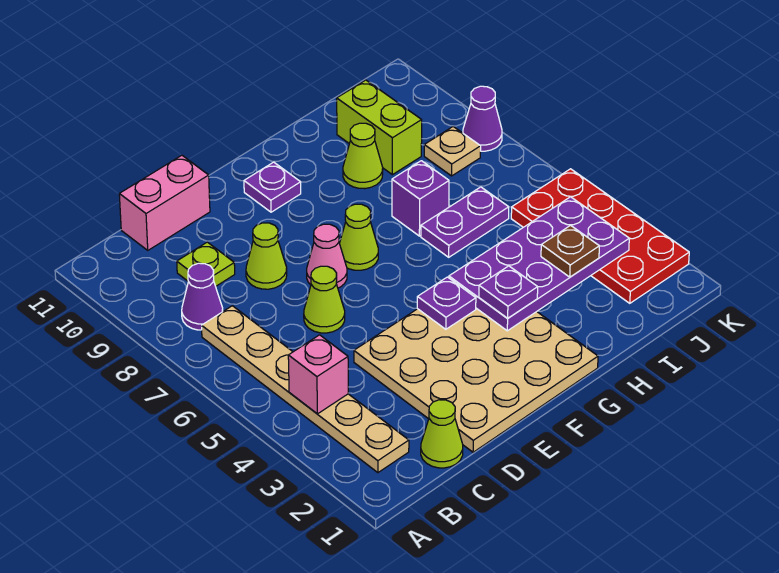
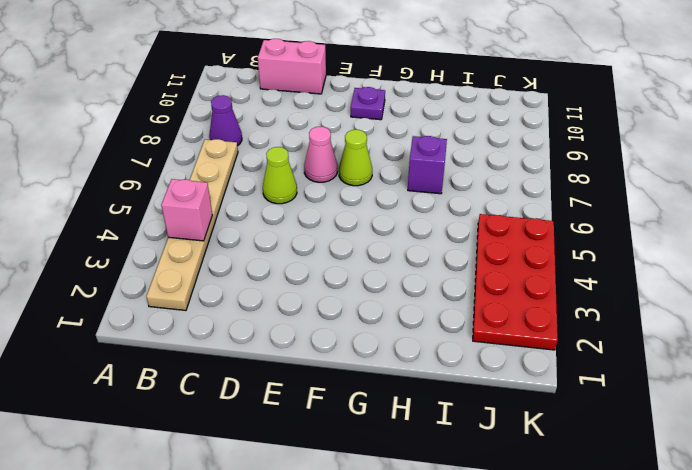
none -> lime cone C1 level 1
none -> lime plate C9 level 1
none -> tan plate D1:G4 level 1

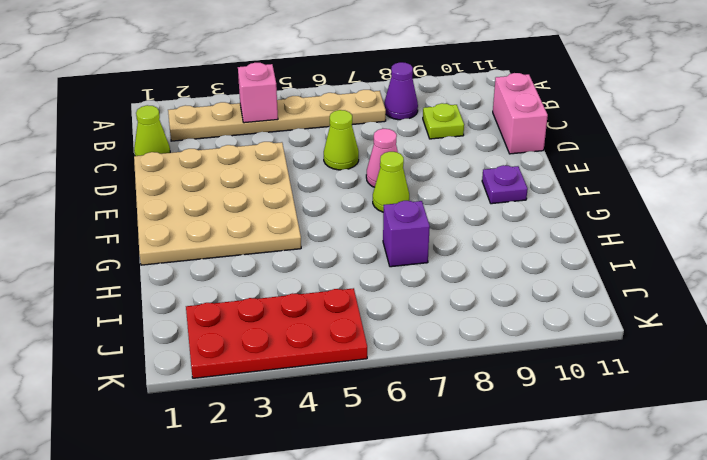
none -> lime cone D8 level 1
none -> purple plate H6:I6 level 1
none -> lime cone H9 level 1

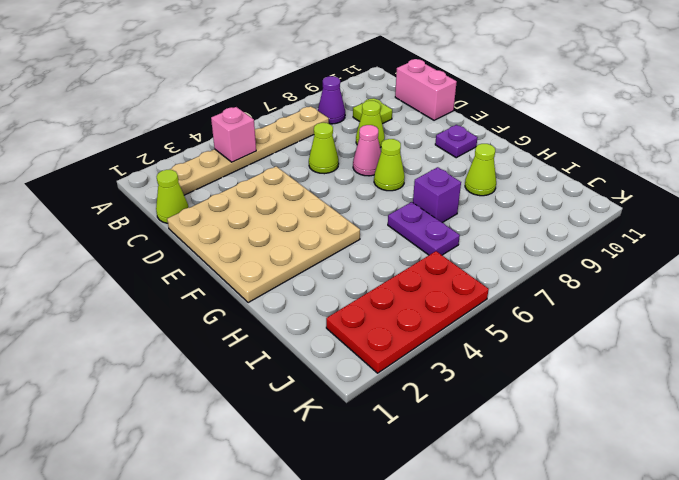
none -> lime brick I9:I10 level 1
none -> tan plate J8 level 1
none -> purple cone K8 level 1

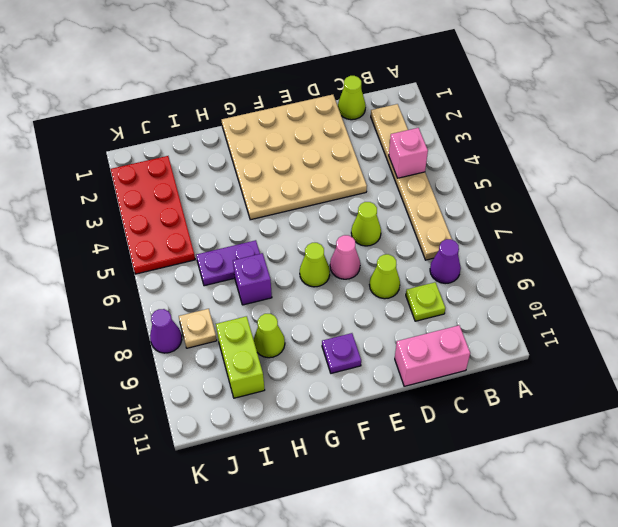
none -> purple plate F4 level 2
none -> purple plate G3:J4 level 2
none -> purple plate G3 level 3

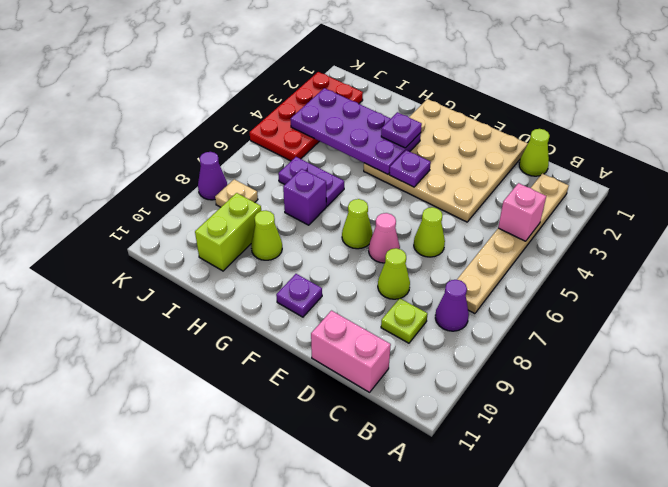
none -> brown plate I3 level 3

